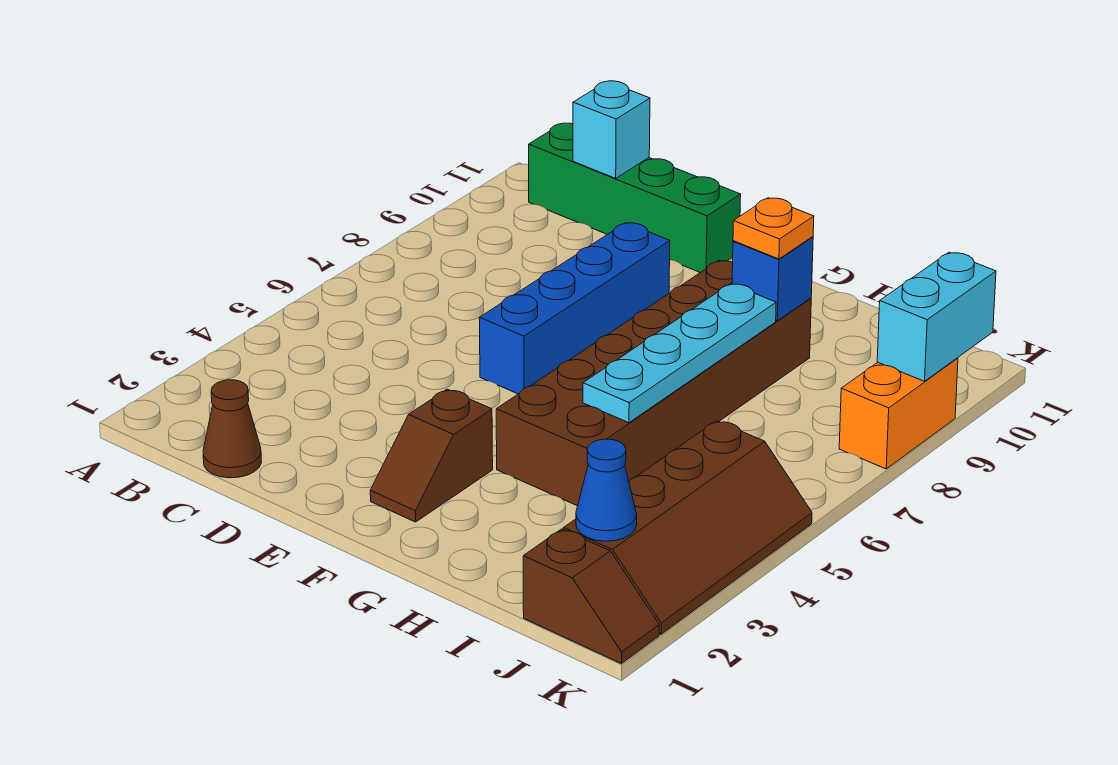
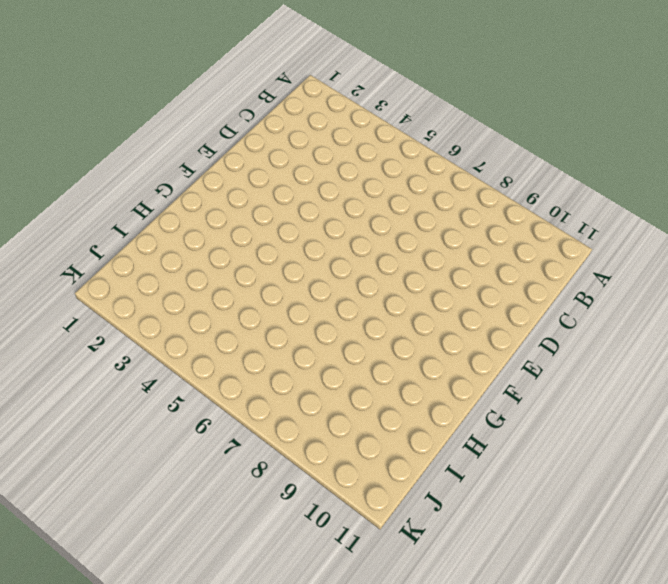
none -> green brick B11:E11 level 1
none -> brown cone C1 level 1
none -> blue brick E6:E9 level 1

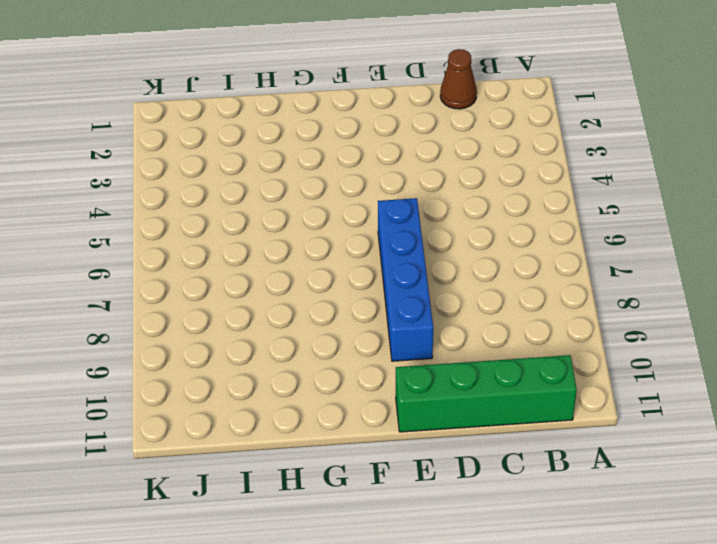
none -> brown slope F2:F3 level 1 top 3
none -> brown brick G4:H9 level 1
none -> brown slope J1:K1 level 1 top J

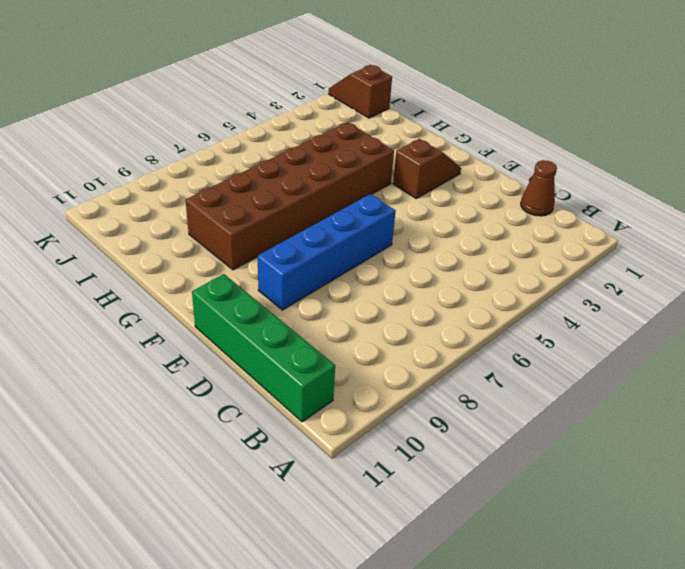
none -> brown slope J2:K5 level 1 top J
none -> orange brick K8:K9 level 1
none -> cyan brick C11 level 2

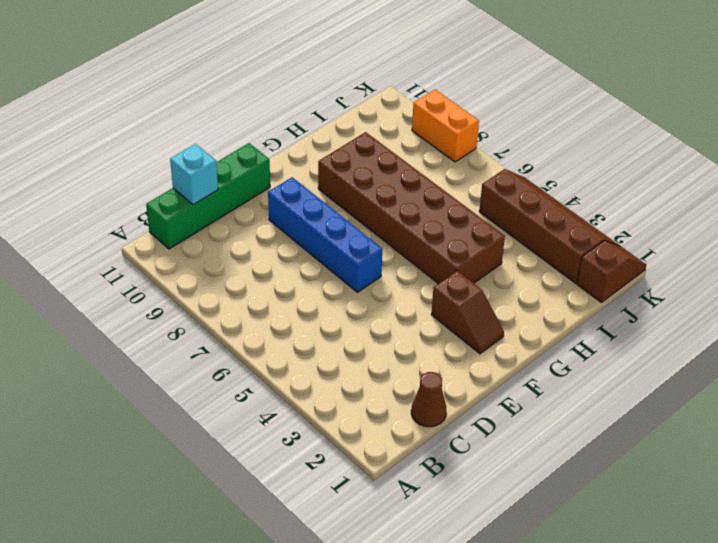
none -> cyan plate H5:H8 level 2
none -> blue brick H9 level 2
none -> blue cone J2 level 2

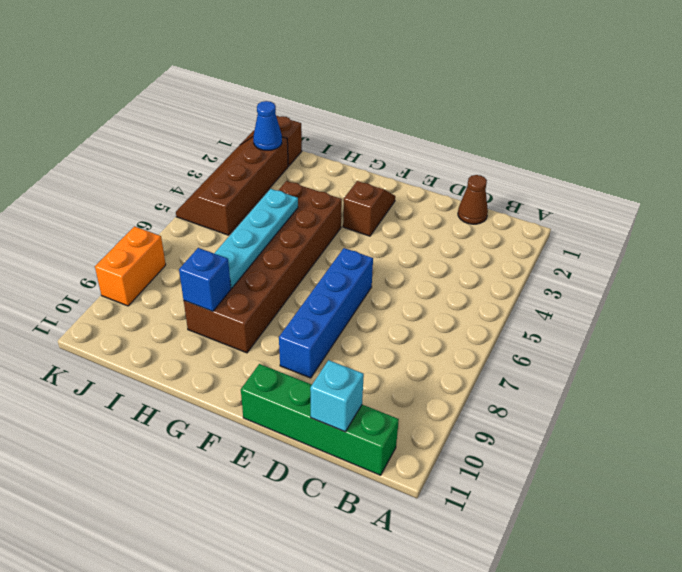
none -> cyan brick K9:K10 level 2
none -> orange plate H9 level 3

